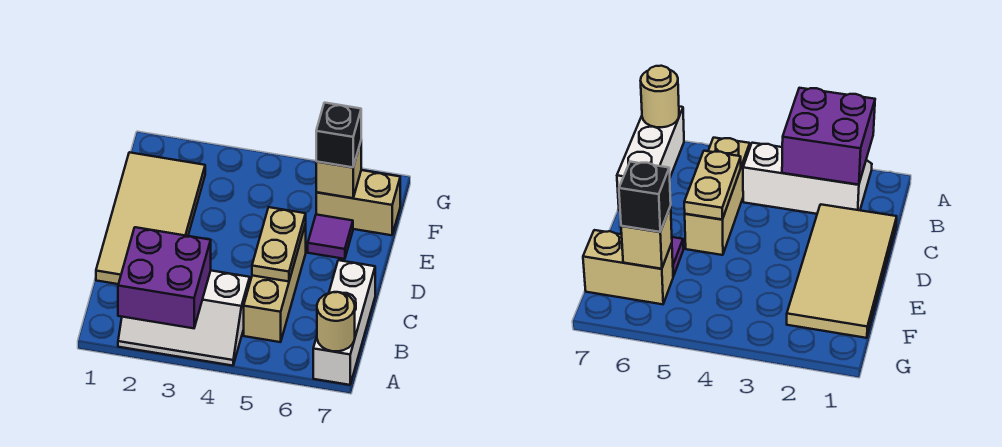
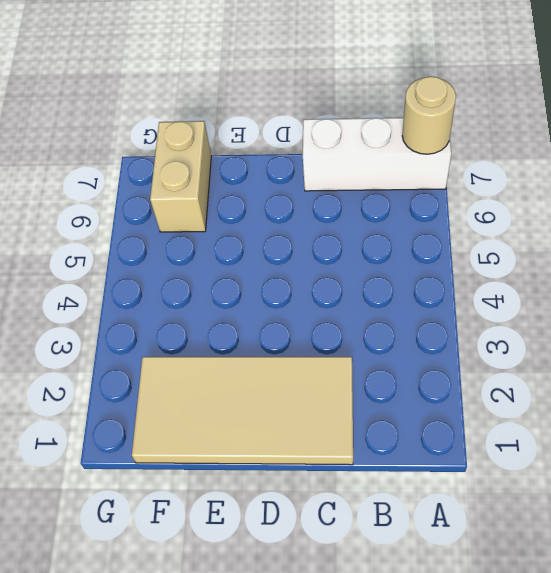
none -> white slope A2:B4 level 1 top B
none -> tan brick B5:D5 level 1

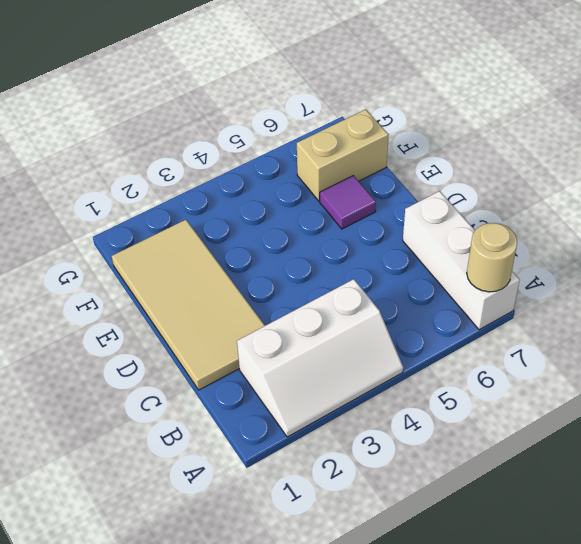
none -> tan brick B5:D5 level 1
none -> purple brick A2:B3 level 2

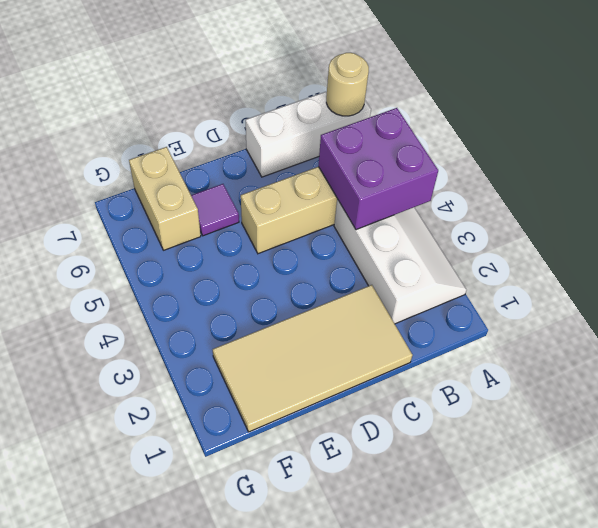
purple brick A4:B5 level 2 -> purple brick A2:B3 level 2
none -> tan plate C5:D5 level 2
none -> tan brick F6 level 2

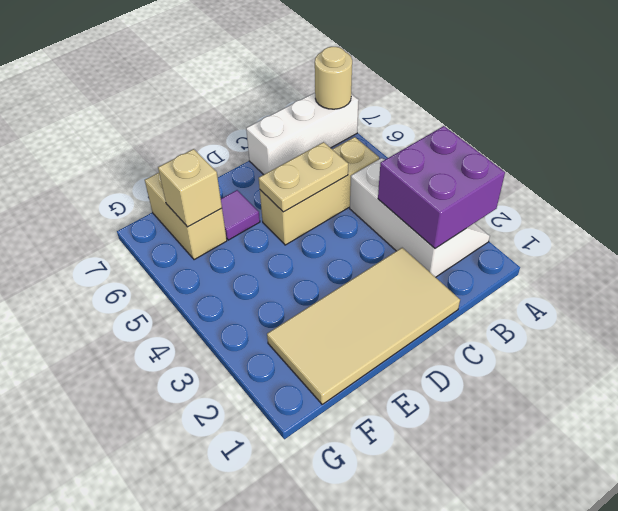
none -> black brick F6 level 3

